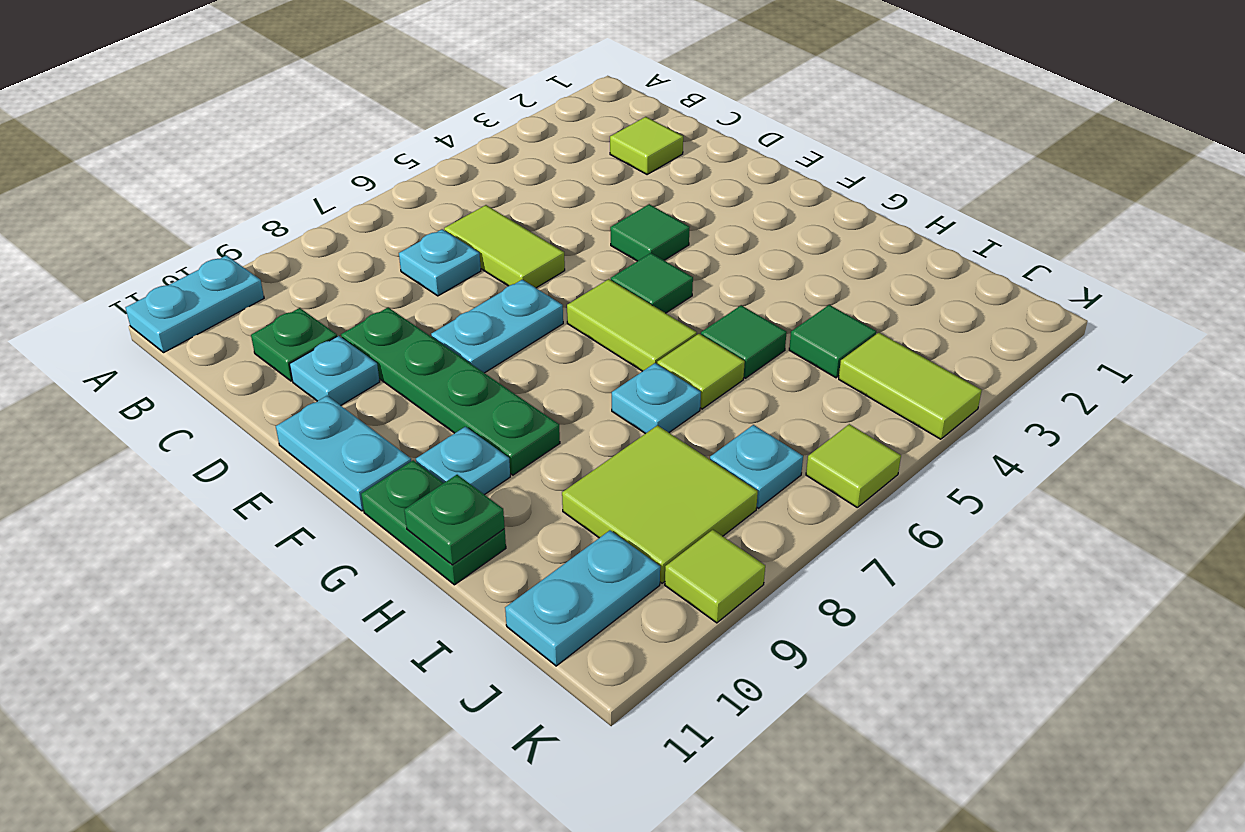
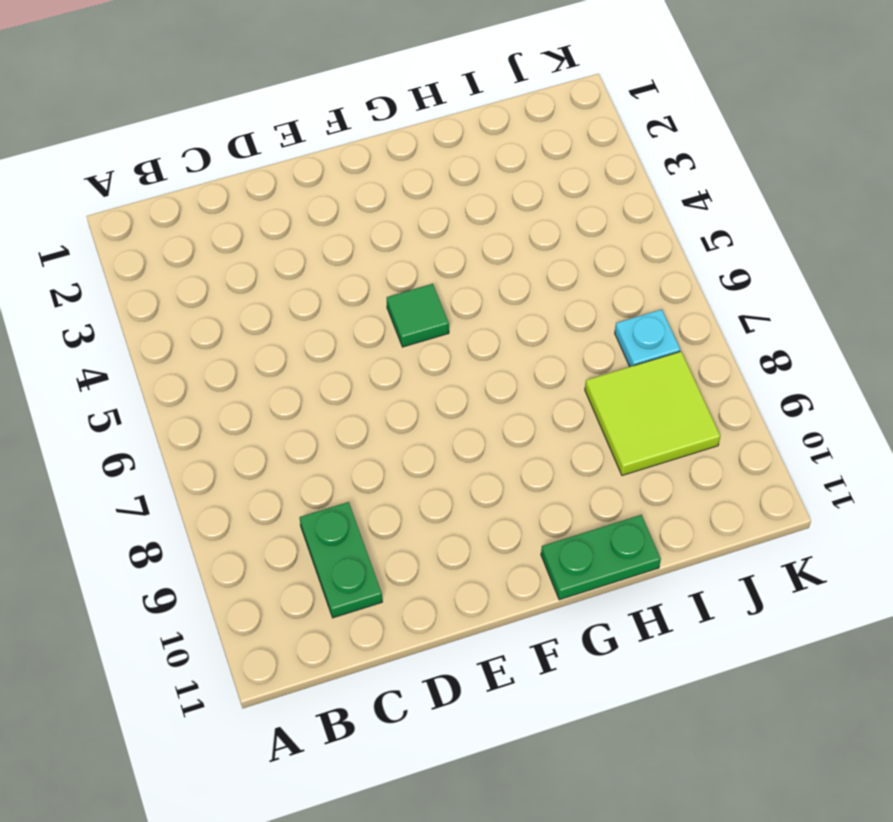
green plate C9:C10 level 1 -> green plate C10 level 1
none -> cyan plate A10:A11 level 1
none -> lime tile C2 level 1
none -> lime tile C6:D6 level 1

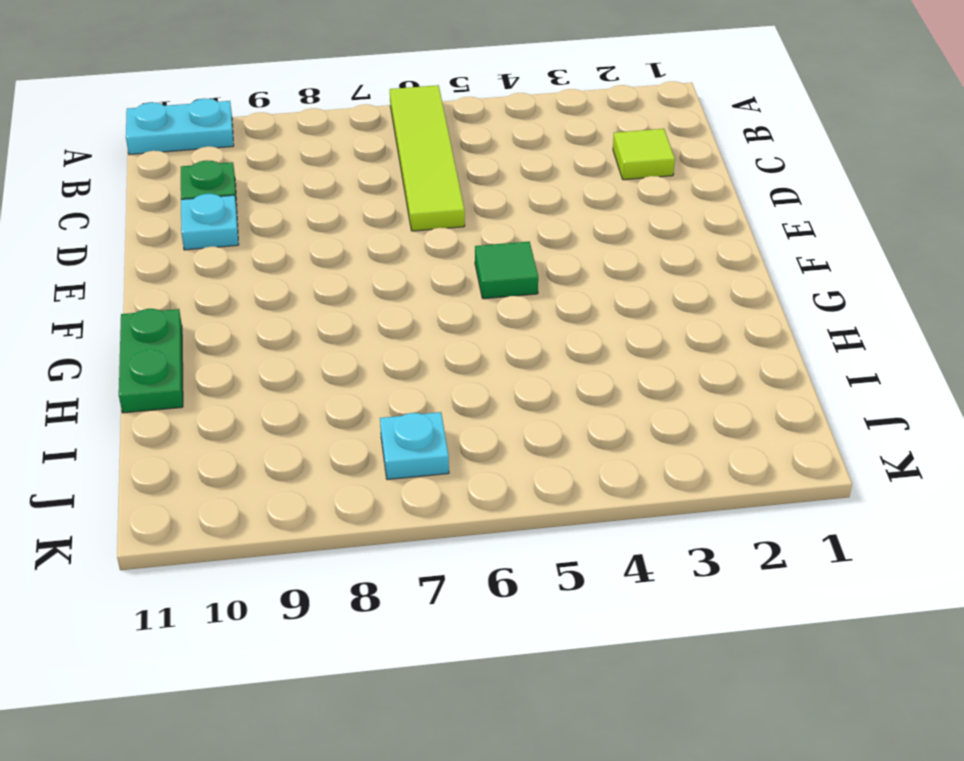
lime tile A6:D6 level 1 -> lime tile C6:D6 level 1
none -> cyan plate C7 level 1
none -> green plate D9:G9 level 1
none -> green tile E4 level 1

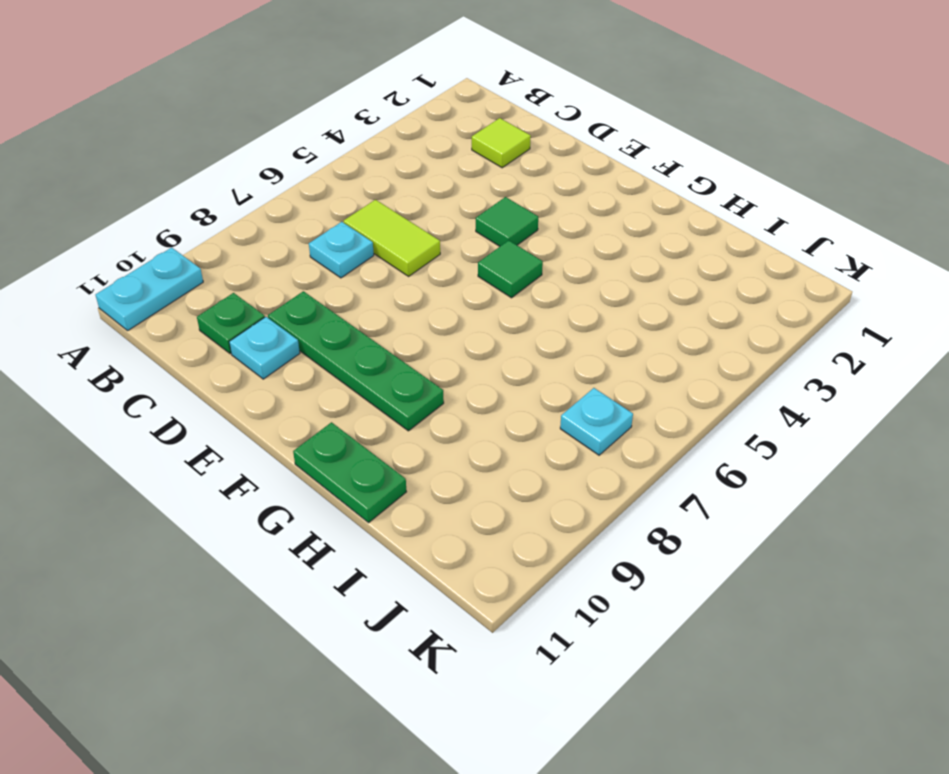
none -> cyan plate E7:E8 level 1
none -> cyan plate E11:F11 level 1
none -> lime tile F6:G6 level 1

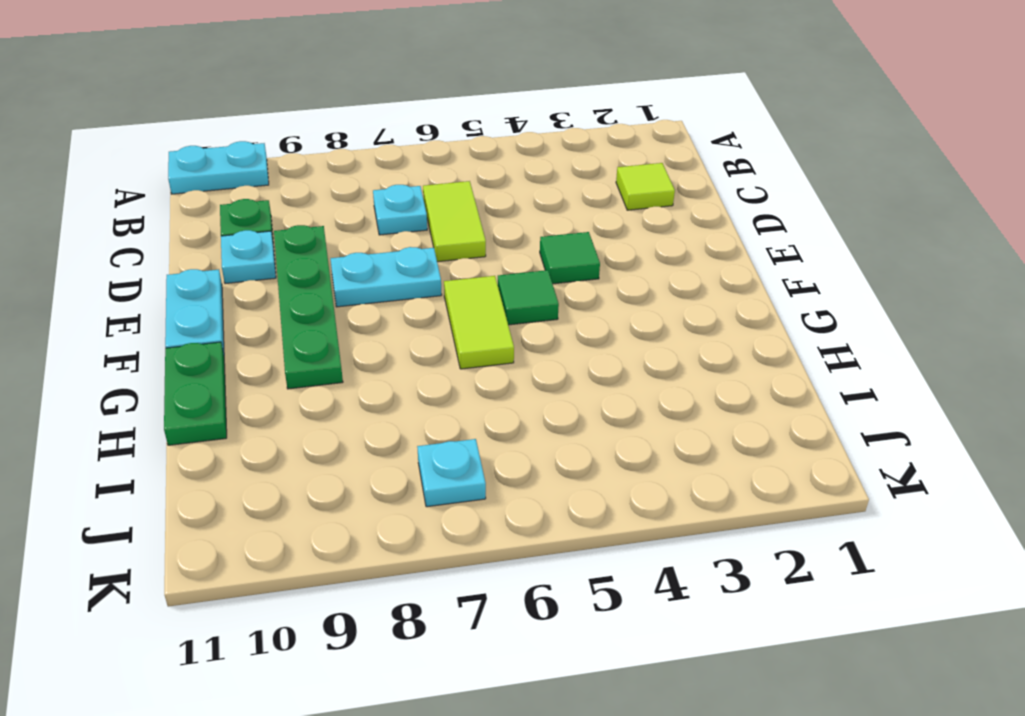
none -> cyan plate G10 level 1
none -> green tile H5 level 1
none -> lime tile H6 level 1

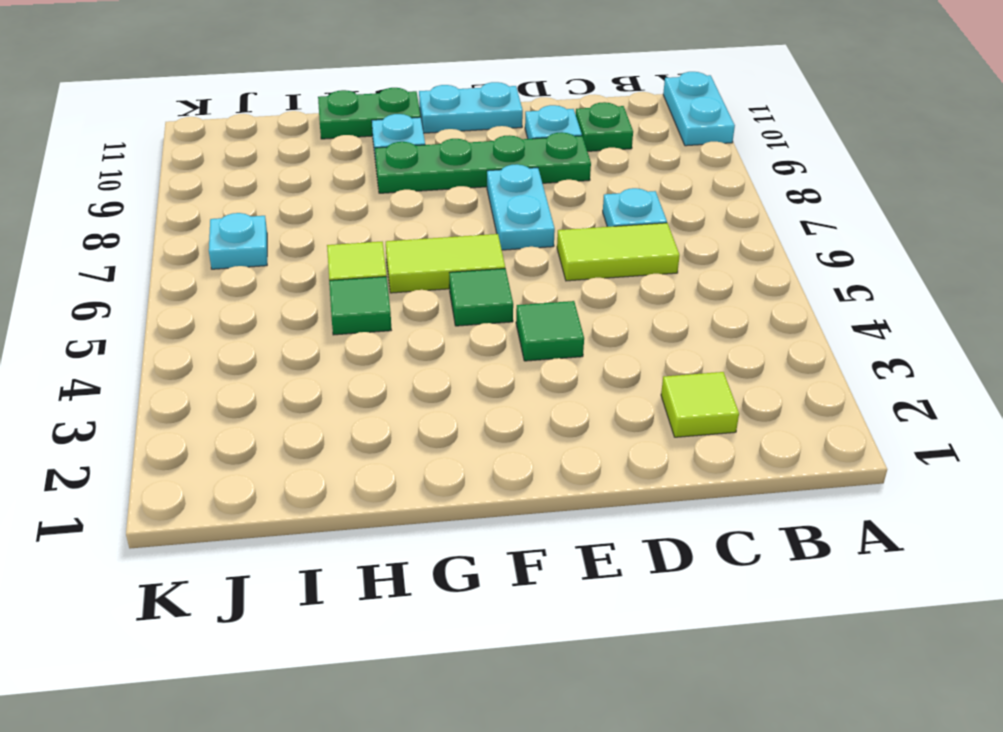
none -> cyan plate H7 level 1
none -> green tile I4 level 1
none -> lime tile I8:J9 level 1

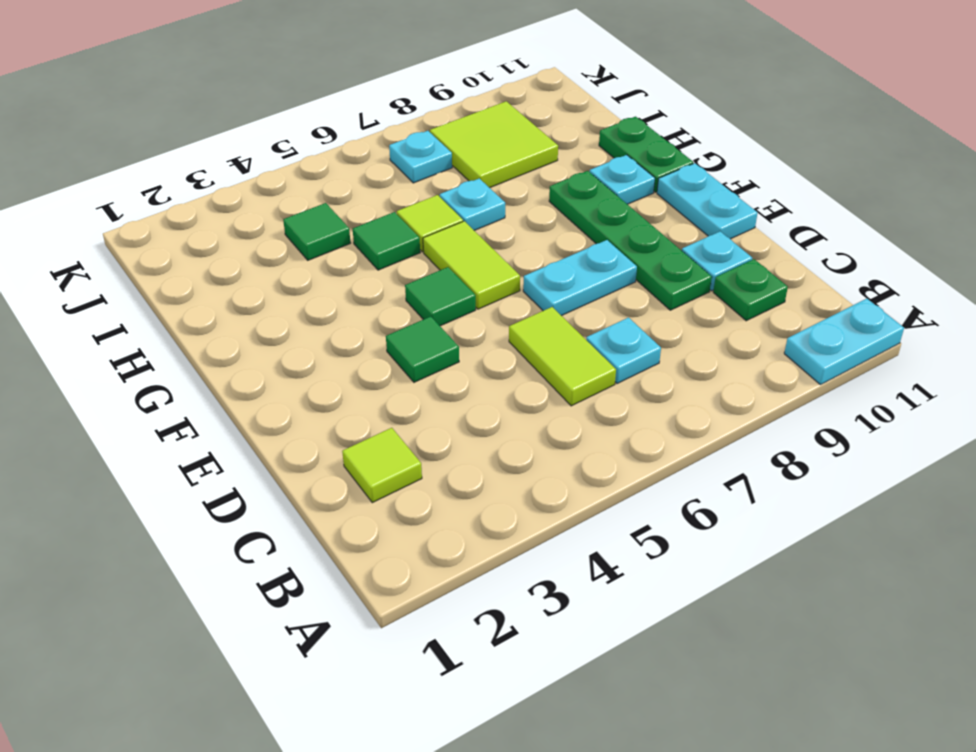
none -> lime tile J4:K4 level 1
none -> cyan plate J10:J11 level 1
none -> lime tile K6 level 1

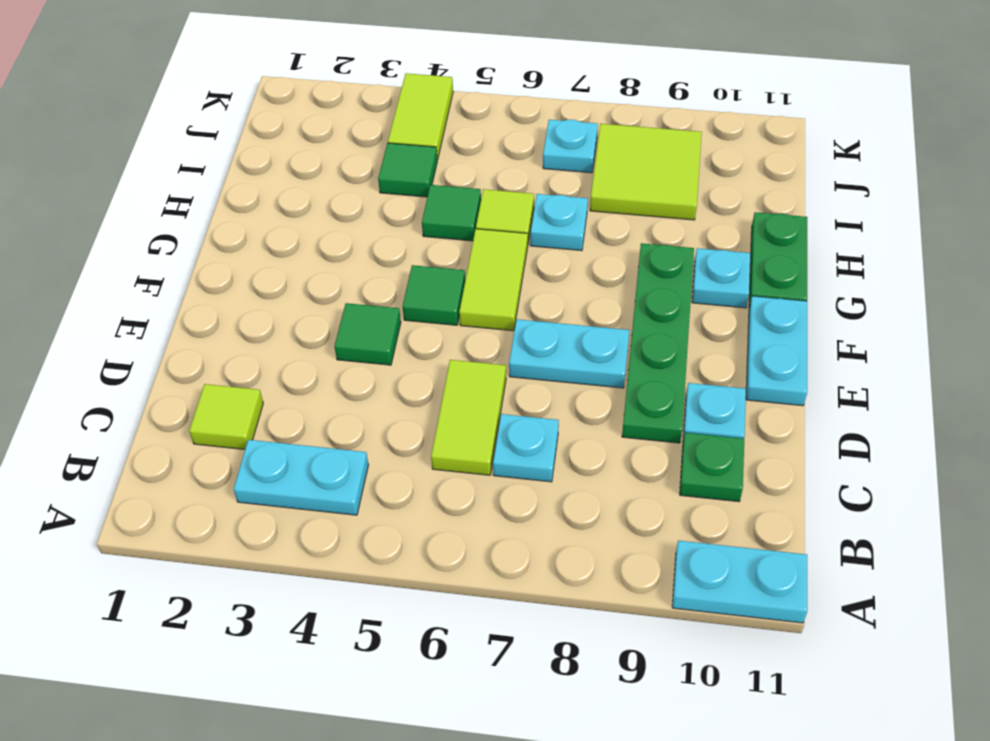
cyan plate B3:B4 level 1 -> cyan plate J10:J11 level 1
none -> lime tile K6 level 1
none -> lime tile K9 level 1
none -> green plate H11 level 2

